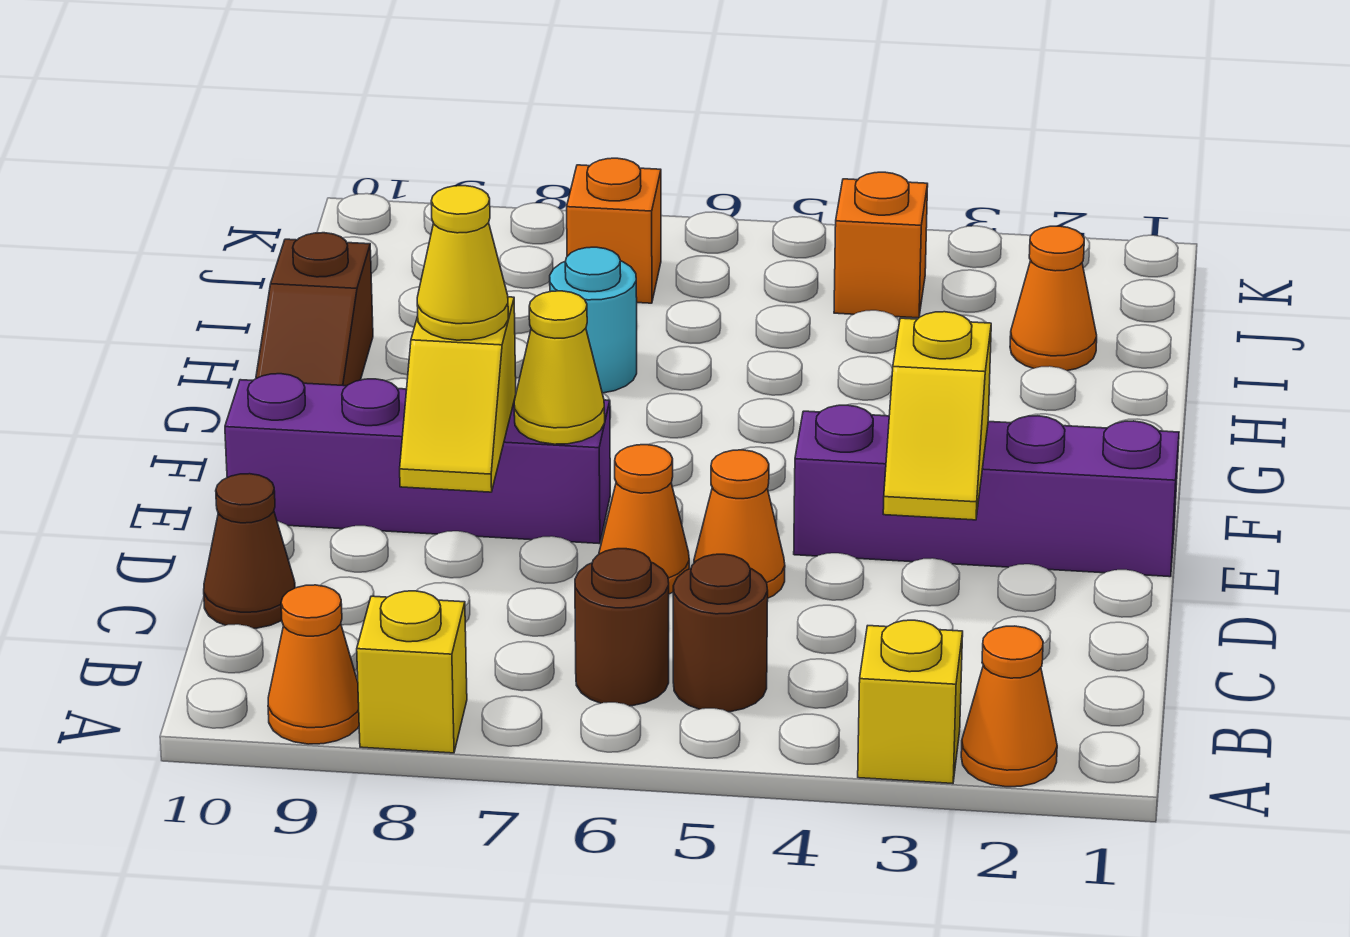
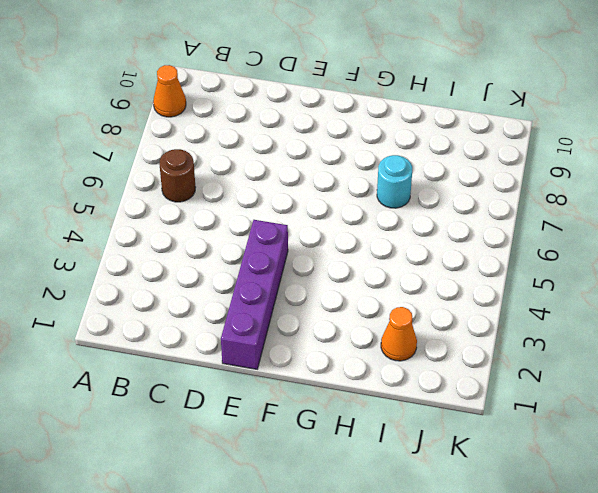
none -> orange cone A2 level 1
none -> yellow brick A3 level 1
none -> yellow brick A8 level 1

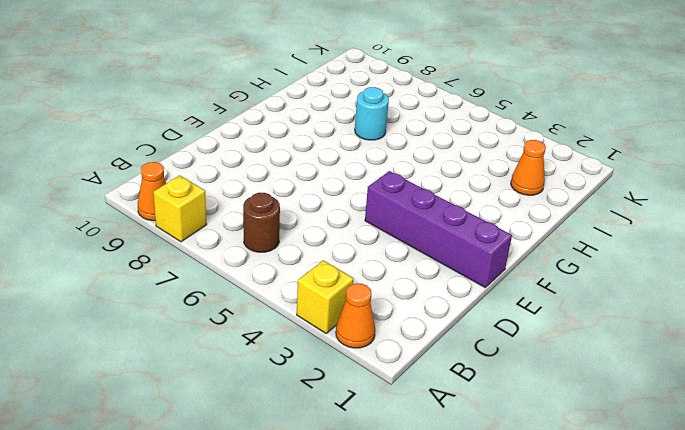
none -> brown round brick B5 level 1
none -> brown cone C10 level 1
none -> orange cone D5 level 1

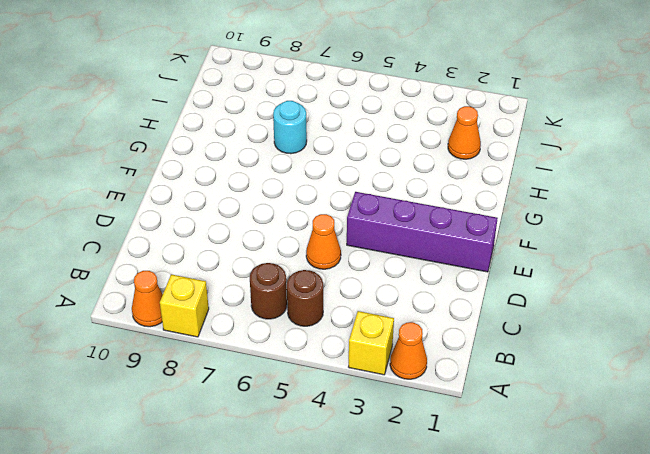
none -> brown cone C10 level 1
none -> orange cone D6 level 1
none -> purple brick E7:E10 level 1

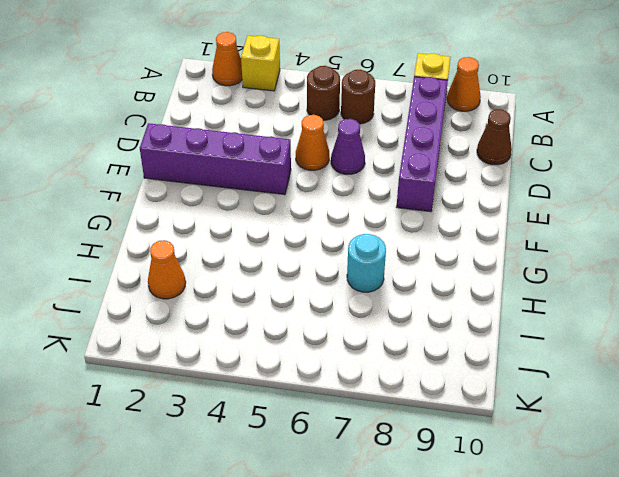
purple brick B8:E8 level 1 -> purple brick E7:E10 level 1
purple cone D6 level 1 -> orange cone D6 level 1
none -> brown slope F10:H10 level 1 top H
none -> orange brick J4 level 1
none -> orange brick J7 level 1

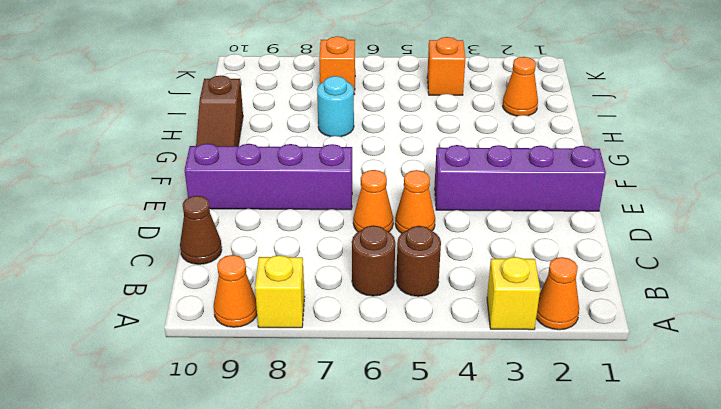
none -> yellow slope D3:E3 level 2 top E
none -> yellow slope D8:E8 level 2 top E
none -> yellow cone E7 level 2

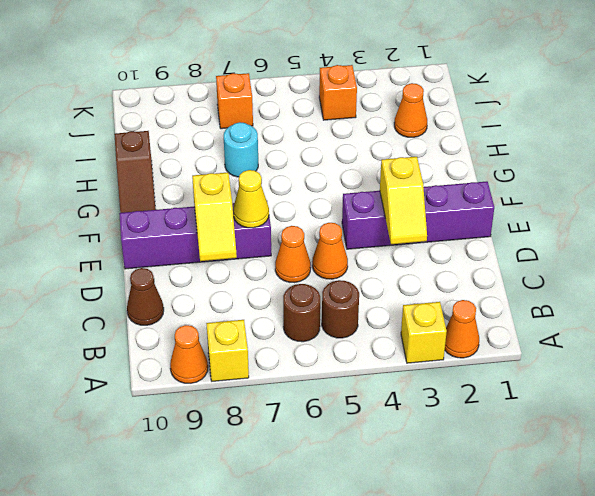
none -> yellow cone E8 level 3

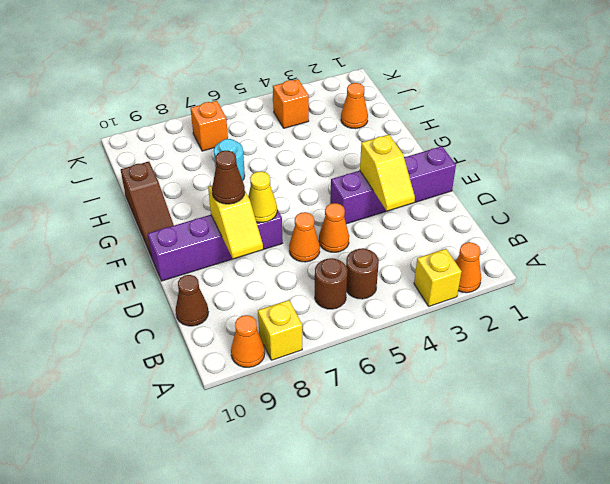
brown cone E8 level 3 -> yellow cone E8 level 3

